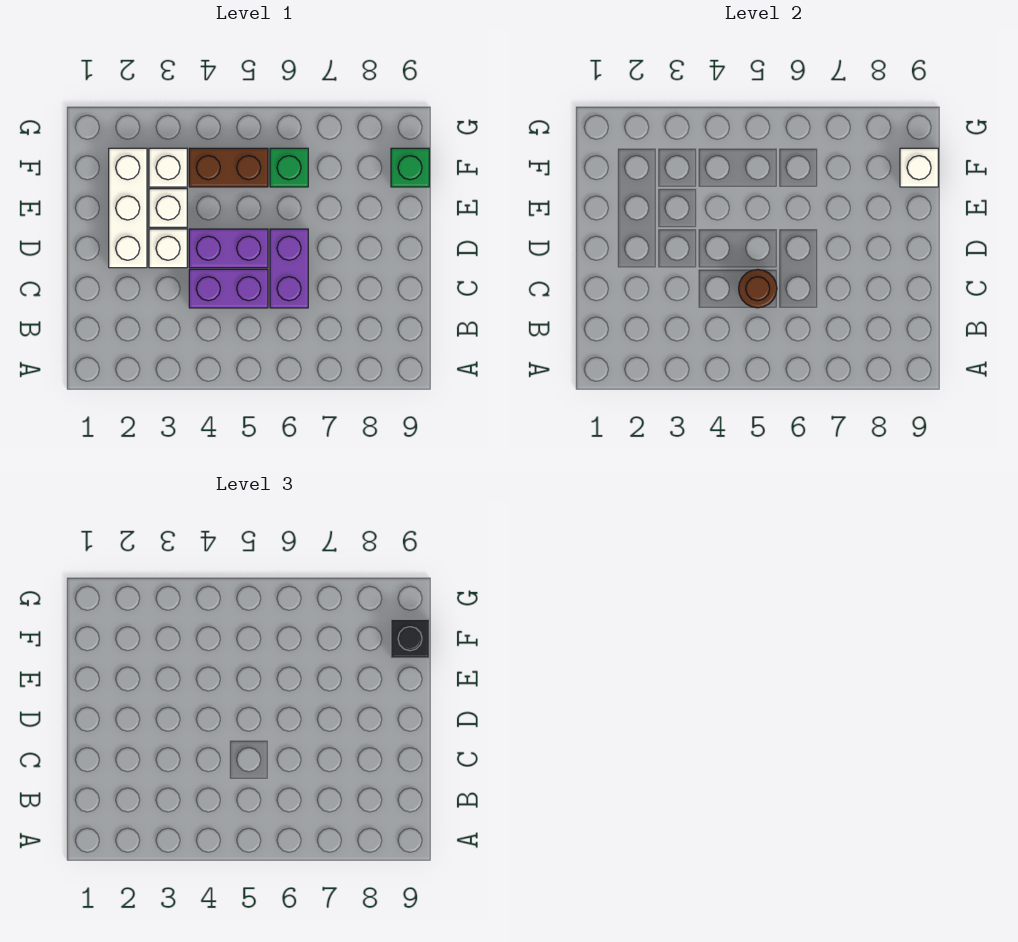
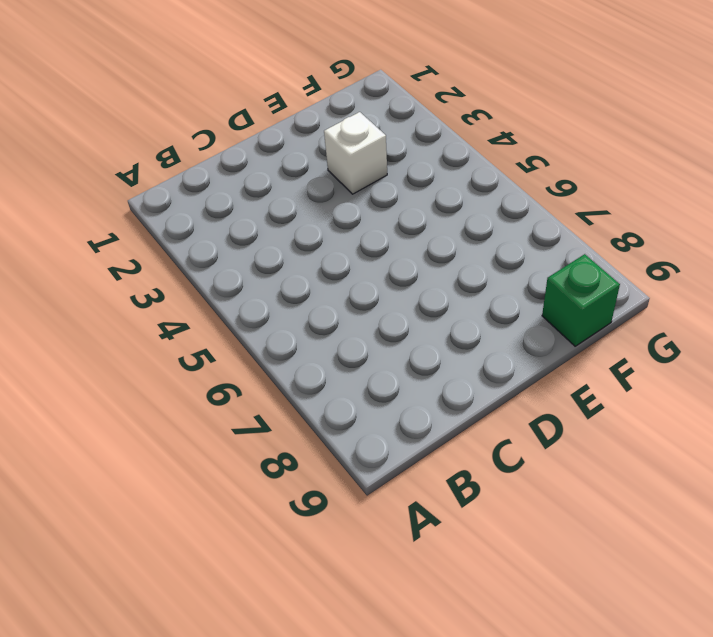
none -> purple brick C4:C5 level 1
none -> purple brick C6:D6 level 1
none -> white brick D2:F2 level 1

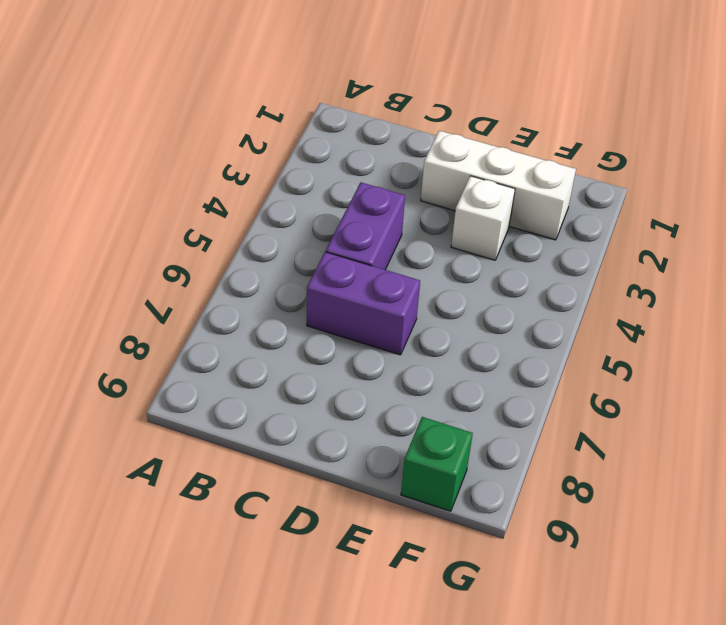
none -> white brick D3 level 1
none -> purple brick D4:D5 level 1
none -> white brick F3 level 1

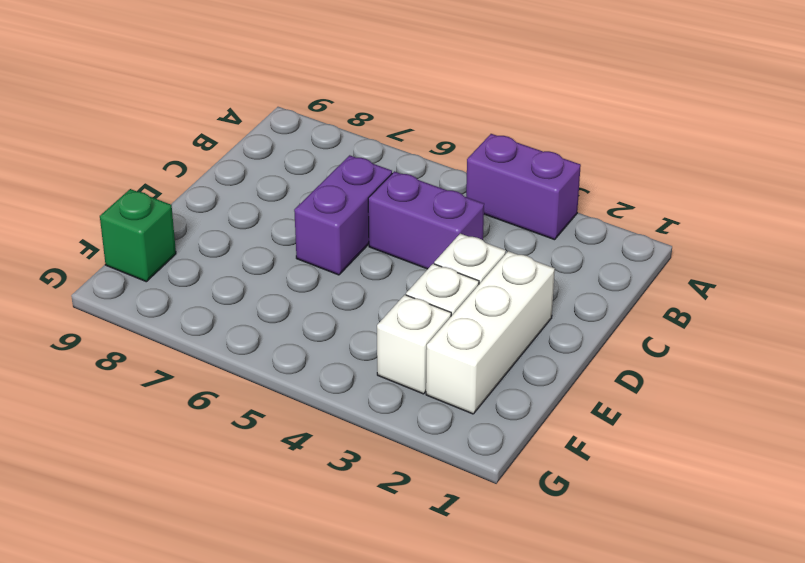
purple brick A3:A4 level 1 -> purple brick D4:D5 level 1
none -> brown brick F4:F5 level 1
none -> green brick F6 level 1
none -> brown round brick C5 level 2

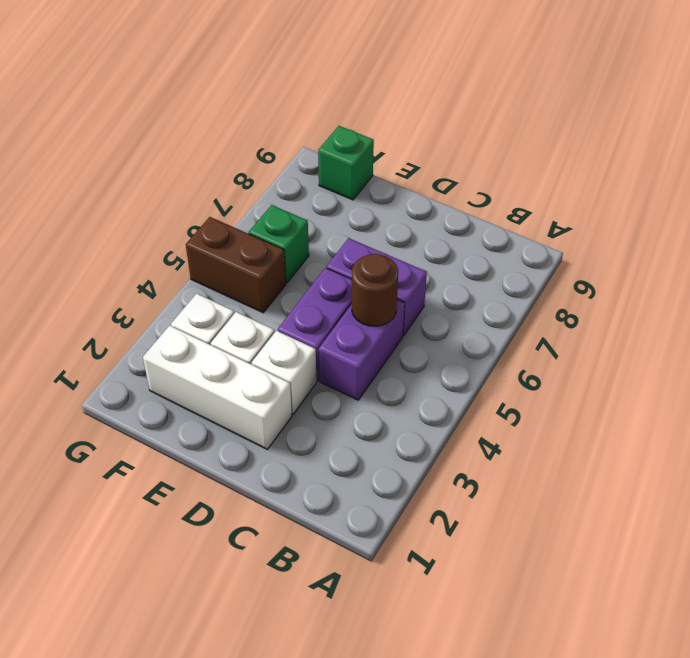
brown brick F5:G5 level 1 -> brown brick F4:F5 level 1
none -> white brick F9 level 2
none -> black brick F9 level 3

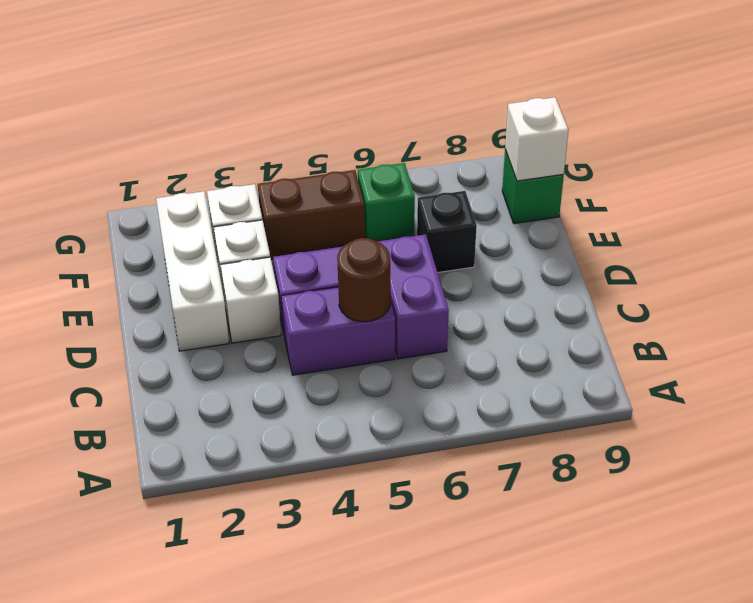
black brick E7 level 1 -> black brick F9 level 3

